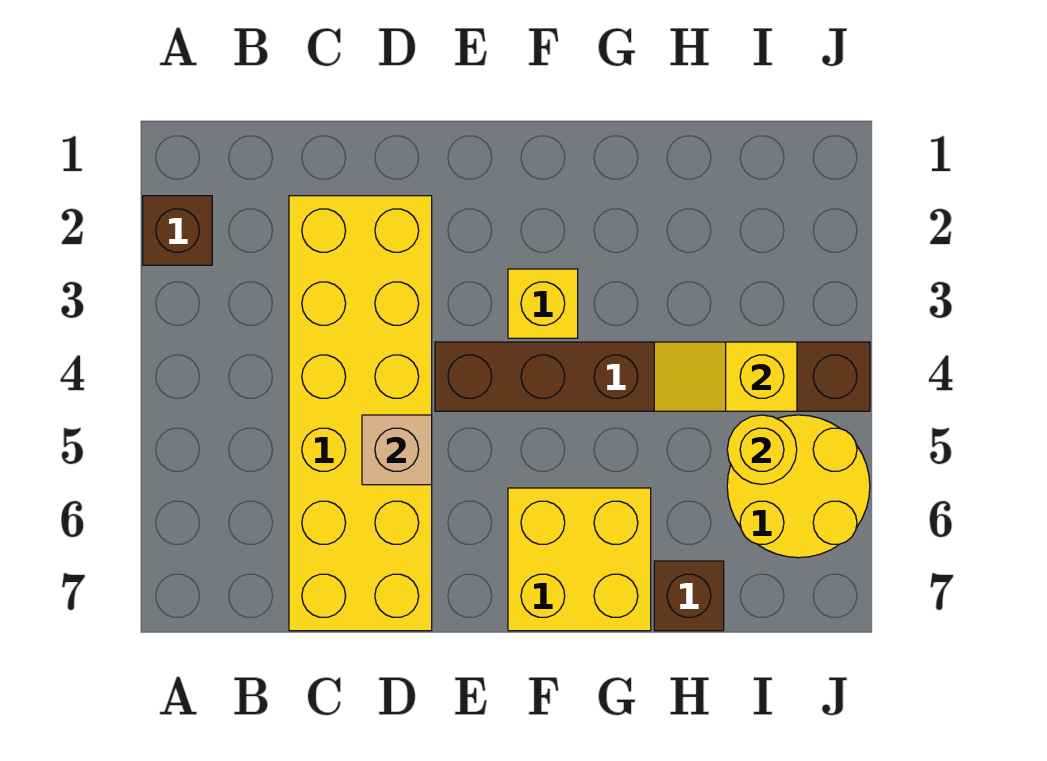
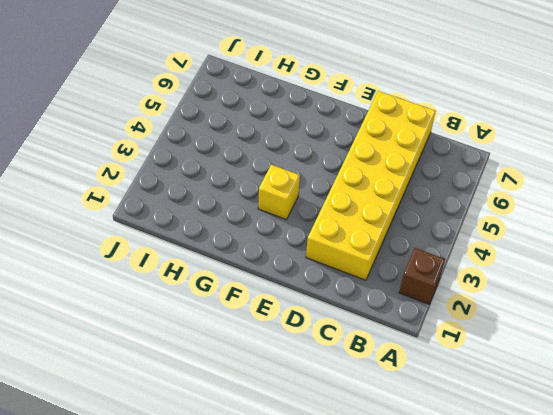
none -> brown brick E4:J4 level 1
none -> yellow brick F6:G7 level 1

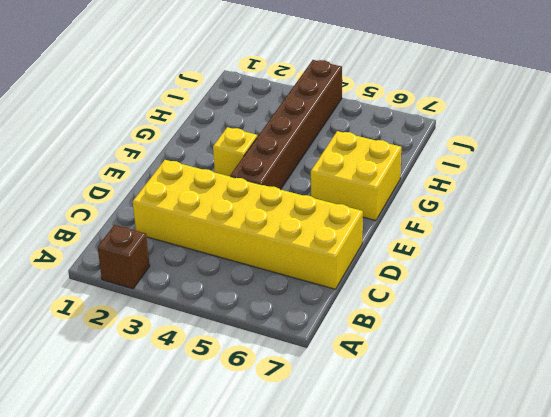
none -> brown brick H7 level 1
none -> yellow round brick I5:J6 level 1

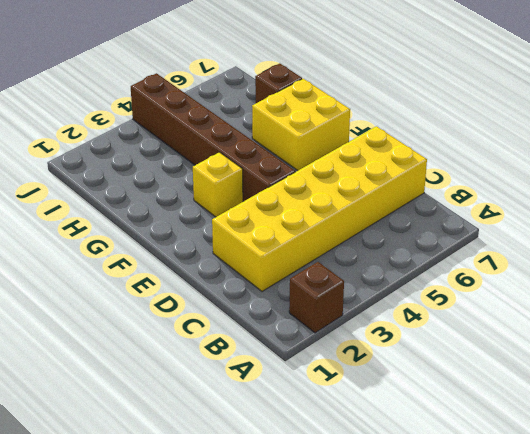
none -> yellow round brick I5:J6 level 1
none -> tan brick D5 level 2

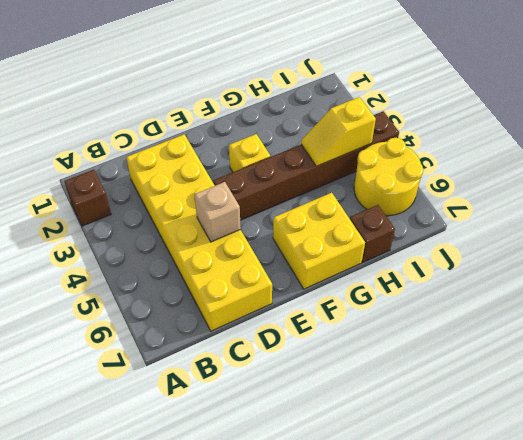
none -> yellow round brick I5 level 2

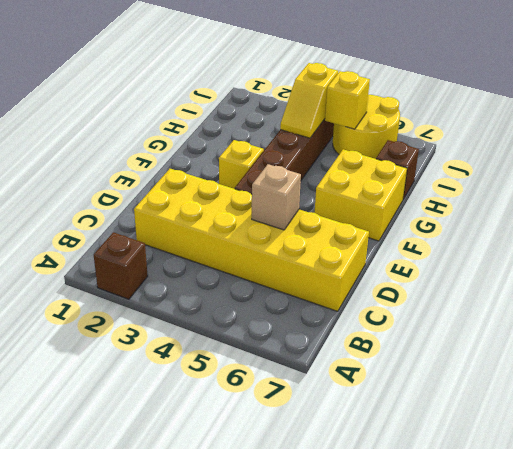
yellow brick I5 level 2 -> yellow round brick I5 level 2

